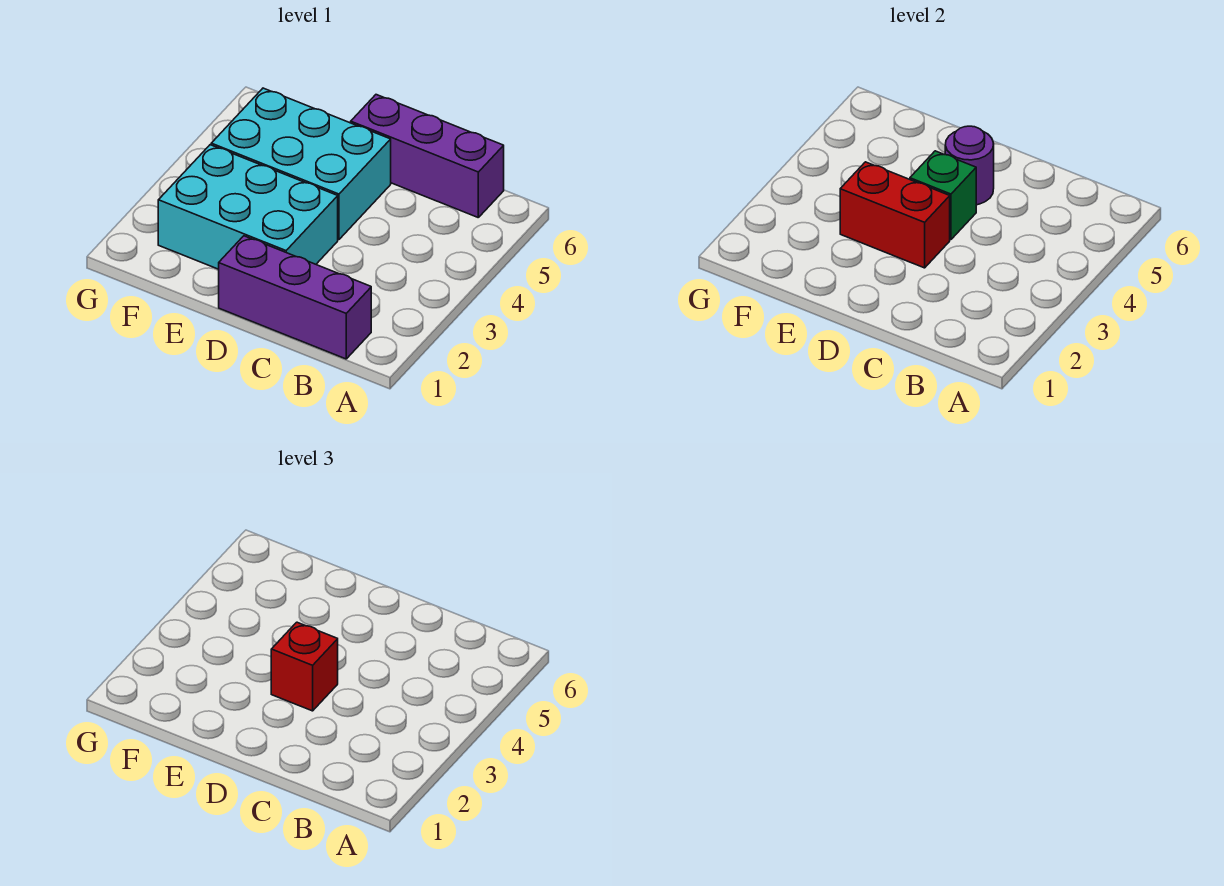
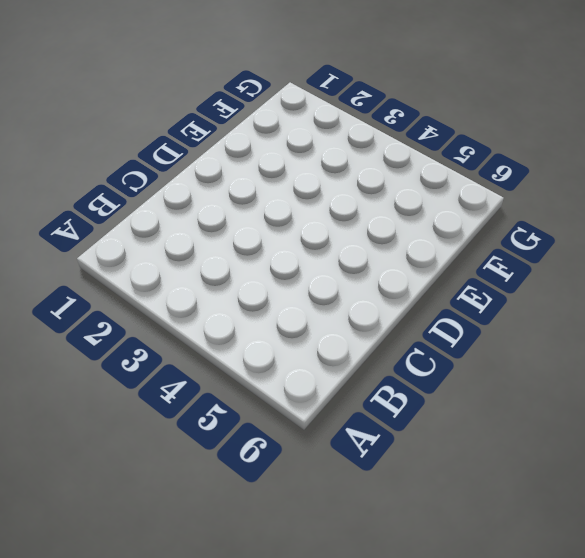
none -> purple brick B1:D1 level 1
none -> purple brick B6:D6 level 1

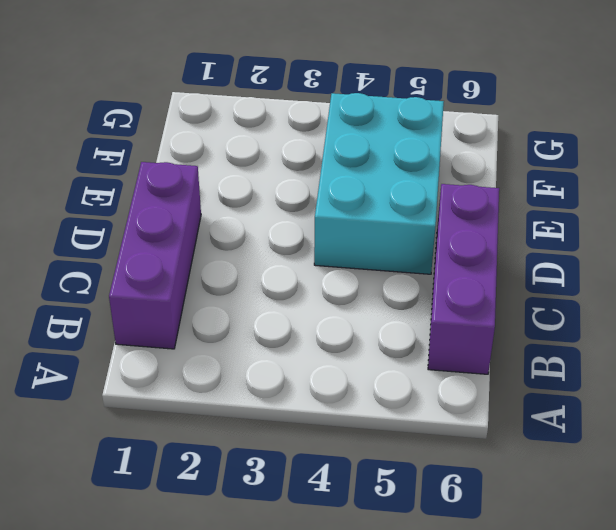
none -> cyan brick D2:F3 level 1
none -> red brick D3:E3 level 2

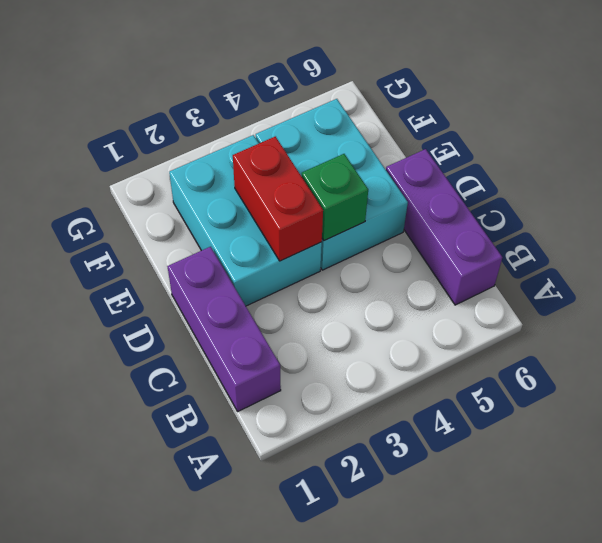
none -> purple round brick D5 level 2
none -> red brick D3 level 3

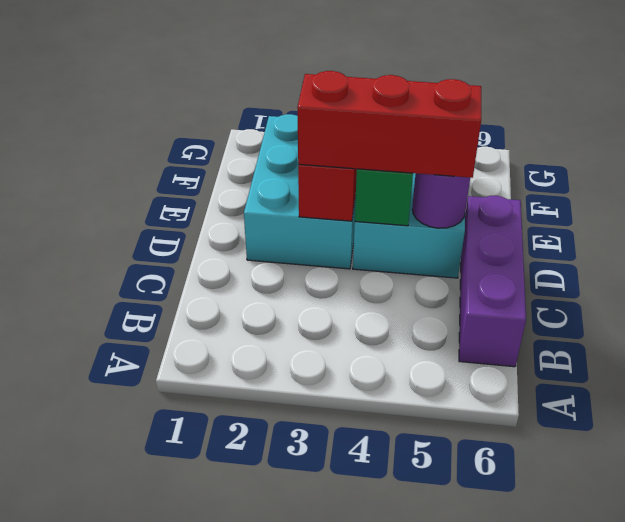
red brick D3:D5 level 3 -> red brick D3 level 3
none -> purple brick B1:D1 level 1

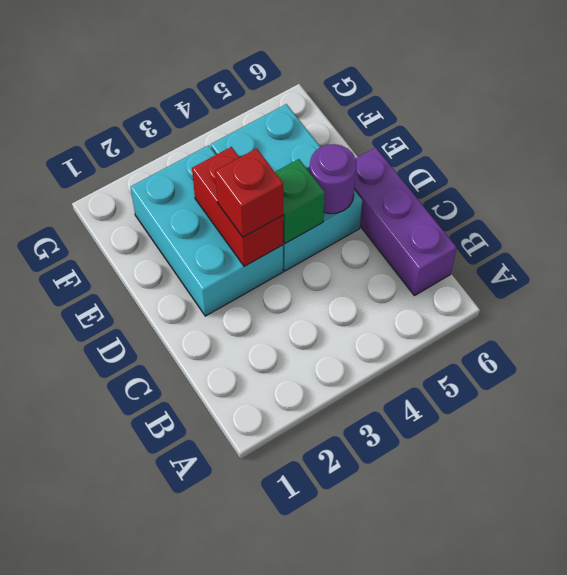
none -> purple brick B1:D1 level 1

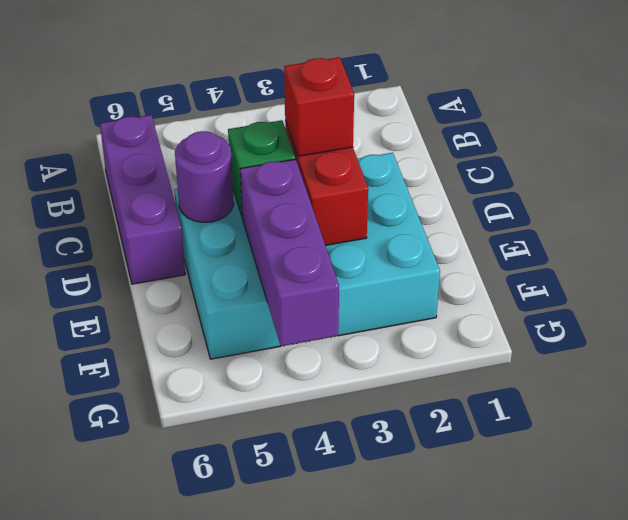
purple brick E4:G4 level 2 -> purple brick B1:D1 level 1

